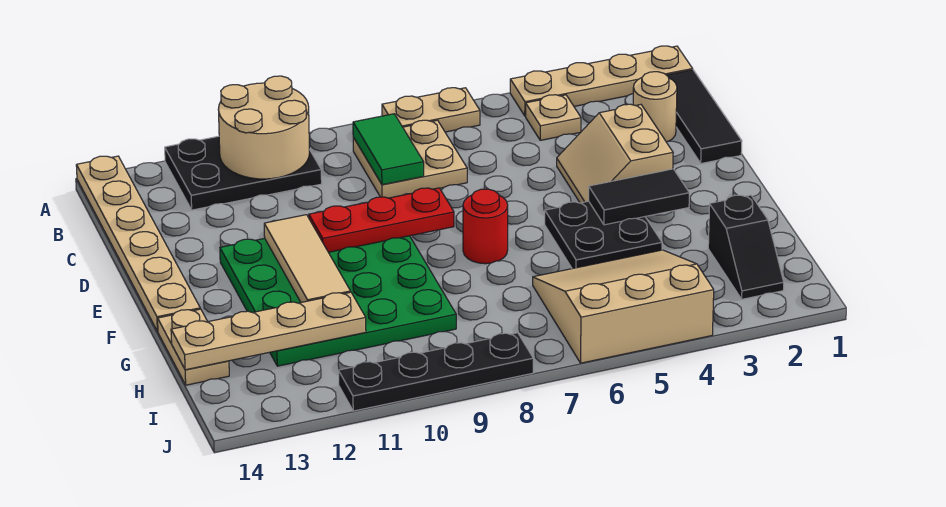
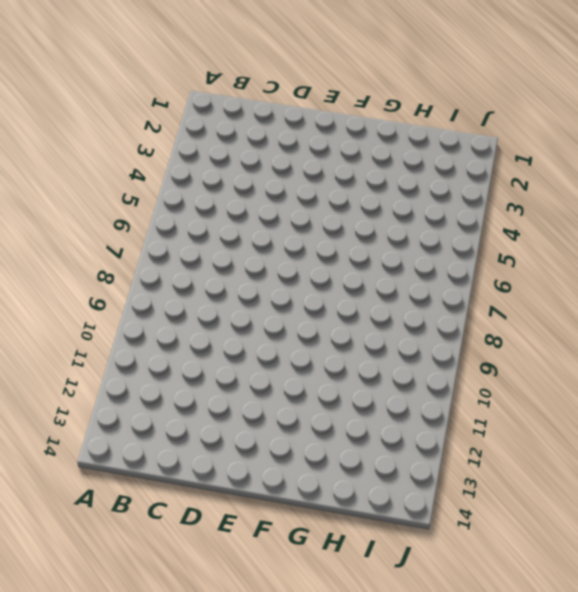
none -> tan plate A1:A4 level 1
none -> tan plate A6:A7 level 1
none -> black plate A10:B12 level 1

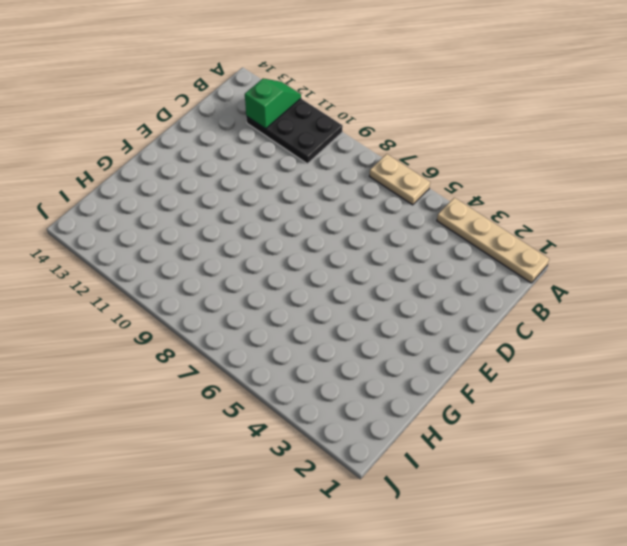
green slope A12:B12 level 2 top B -> none
none -> tan plate A14:F14 level 1
none -> black tile B1:D1 level 1
none -> tan plate B4 level 1

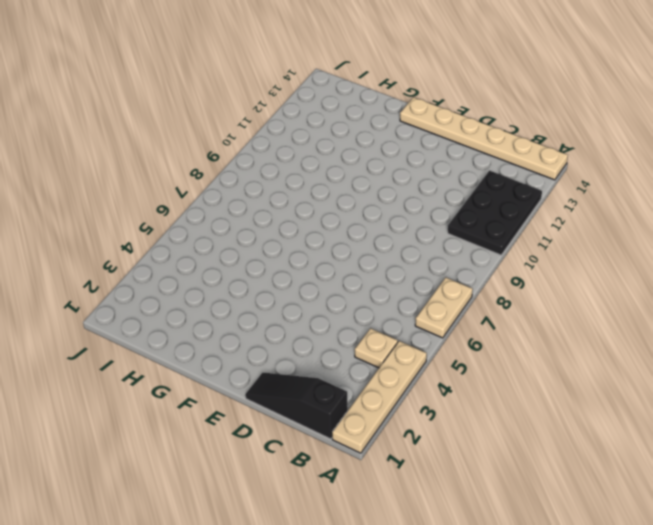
black slope B1:D1 level 1 top B -> black tile B1:D1 level 1
none -> tan plate B7:C8 level 1
none -> tan round brick C2 level 1
none -> tan slope D3:E4 level 1 top 3

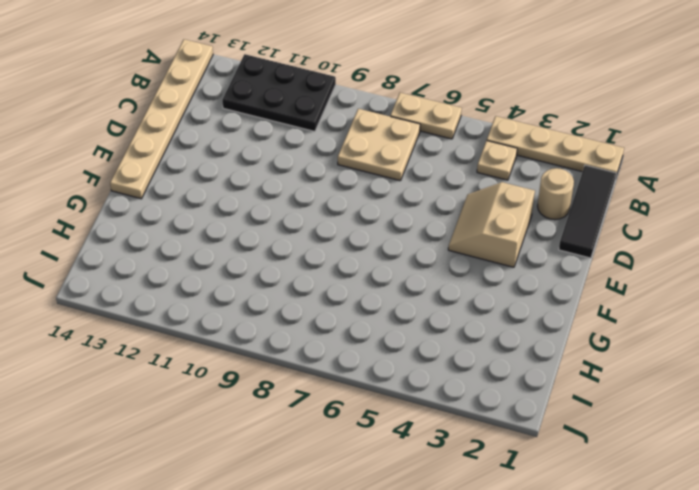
none -> green plate E9:H12 level 1
none -> black plate F4:G5 level 1
none -> red round brick F7 level 1

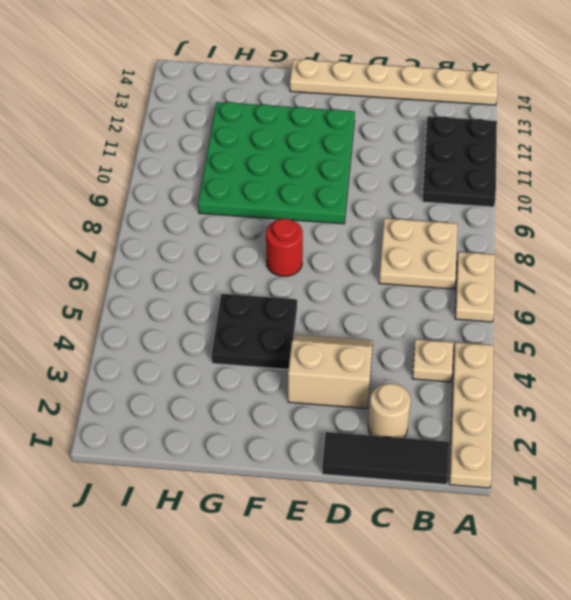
none -> tan plate G14:H14 level 1
none -> black slope H2:I2 level 1 top H
none -> tan slope H4:J6 level 1 top J

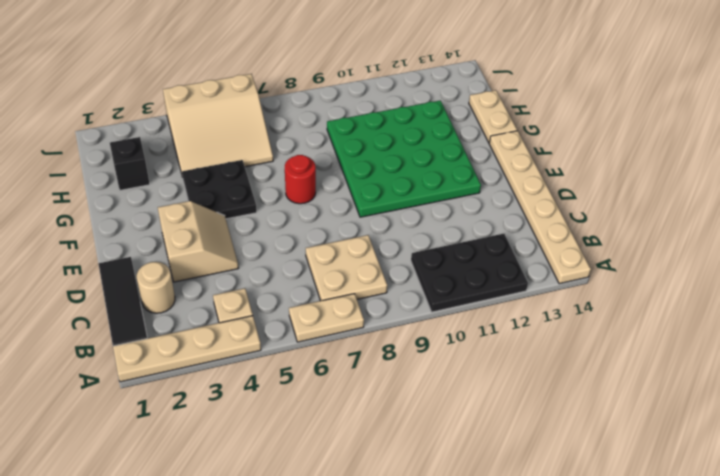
none -> black plate J8:J11 level 1
none -> tan round brick A10:B11 level 2
none -> green tile B8:C8 level 2

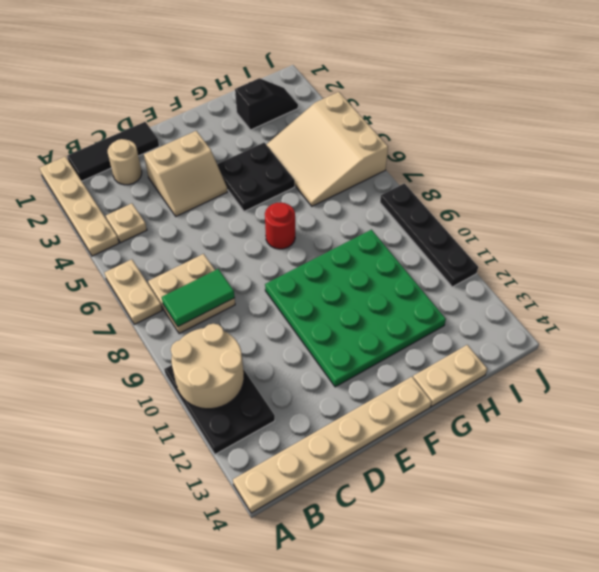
none -> red plate E8:E10 level 2
none -> tan tile E11:G11 level 2
none -> black tile F3:F4 level 2

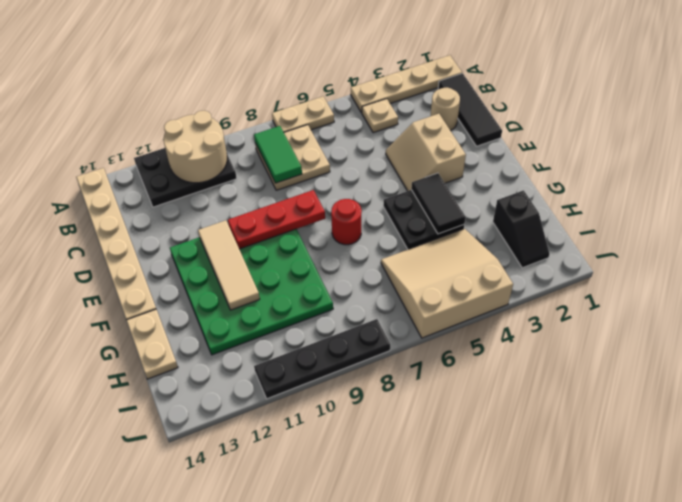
black tile F4:G4 level 2 -> black tile F3:F4 level 2
none -> tan plate H11:H14 level 2

